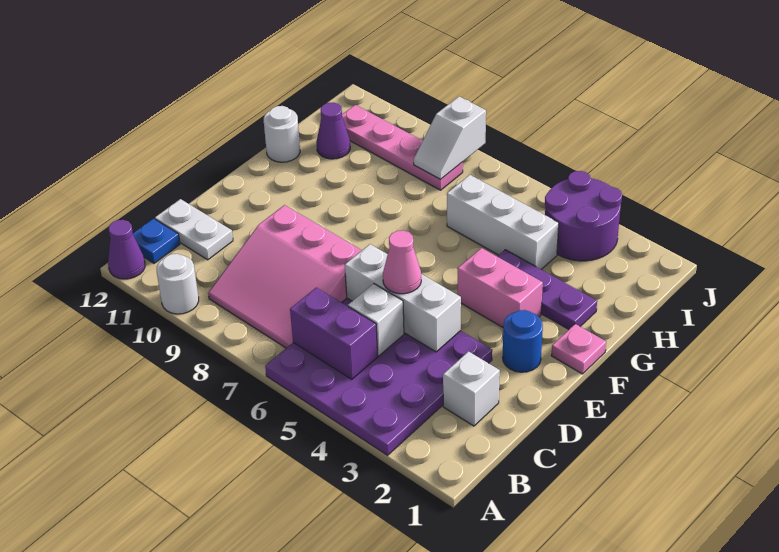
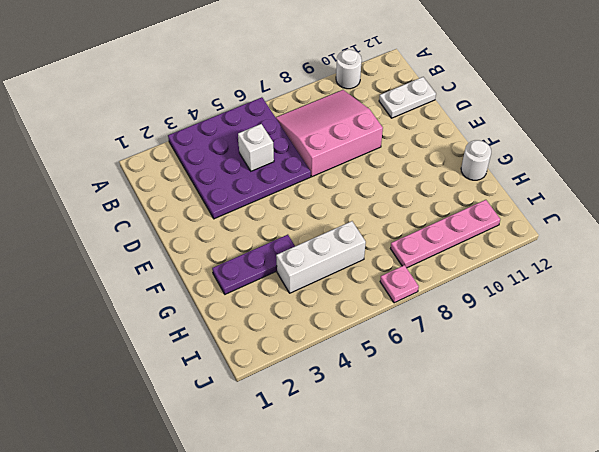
pink plate J7 level 1 -> pink plate F1 level 1
none -> purple cone A12 level 1
none -> blue plate B12 level 1
none -> white brick C2 level 1

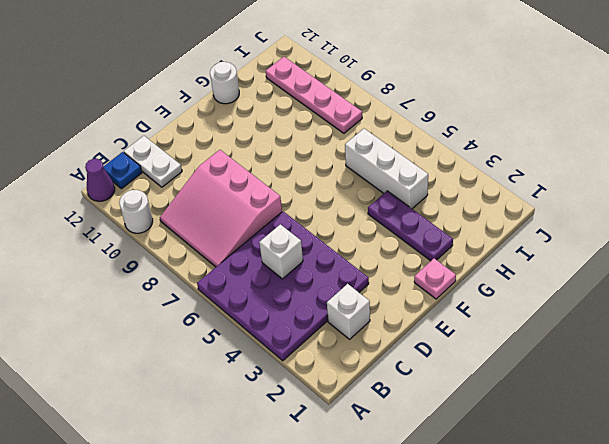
none -> blue round brick E2 level 1
none -> pink brick F3:F4 level 1
none -> purple cone H11 level 1

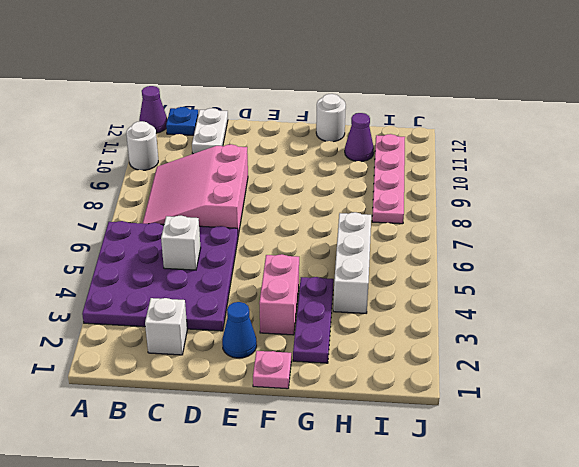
blue cone E2 level 1 -> blue round brick E2 level 1
none -> purple round brick I3:J4 level 1
none -> purple brick B5:B6 level 2
none -> white brick D4:D6 level 2

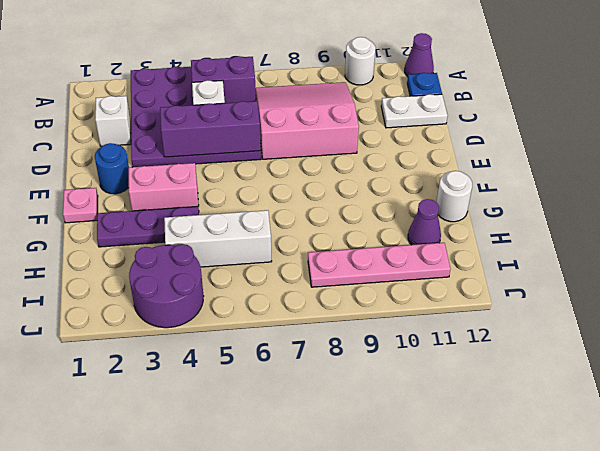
purple brick D4:D6 level 2 -> white brick D4:D6 level 2
none -> white slope I8:J8 level 2 top J
none -> pink cone D5 level 3

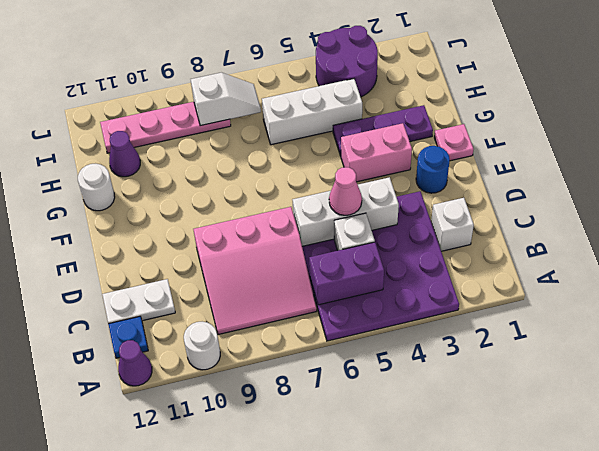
white slope I7:I8 level 2 top 8 -> white slope I8:J8 level 2 top J

